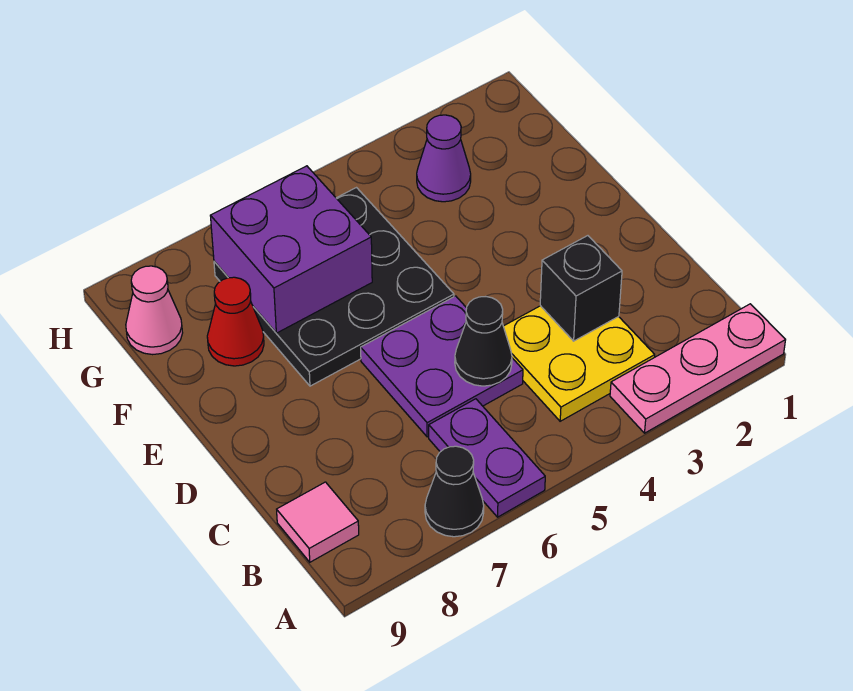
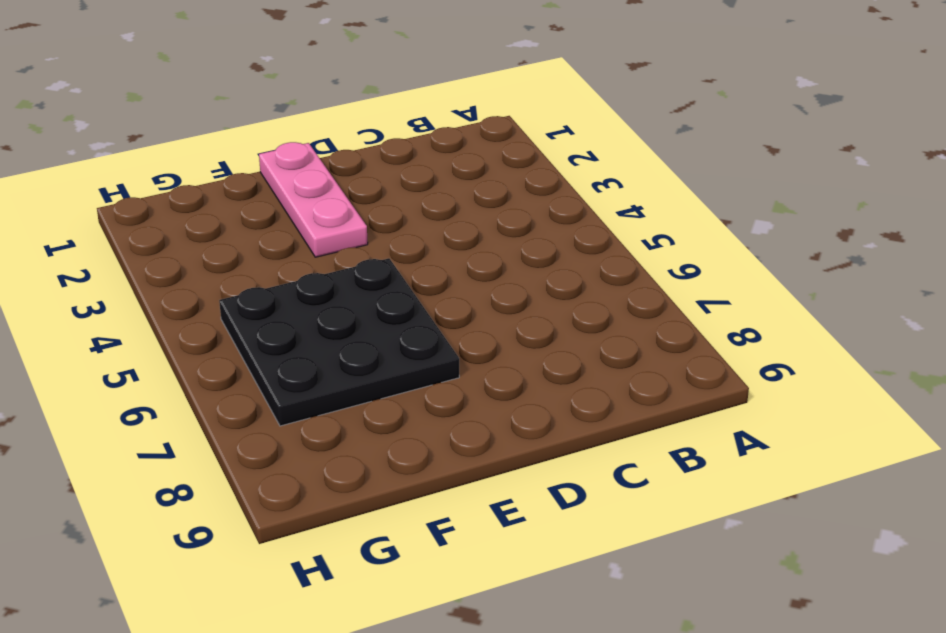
pink plate E1:E3 level 1 -> pink plate A1:A3 level 1
none -> purple plate A6:B6 level 1
none -> black cone A7 level 1
none -> yellow plate B3:C4 level 1

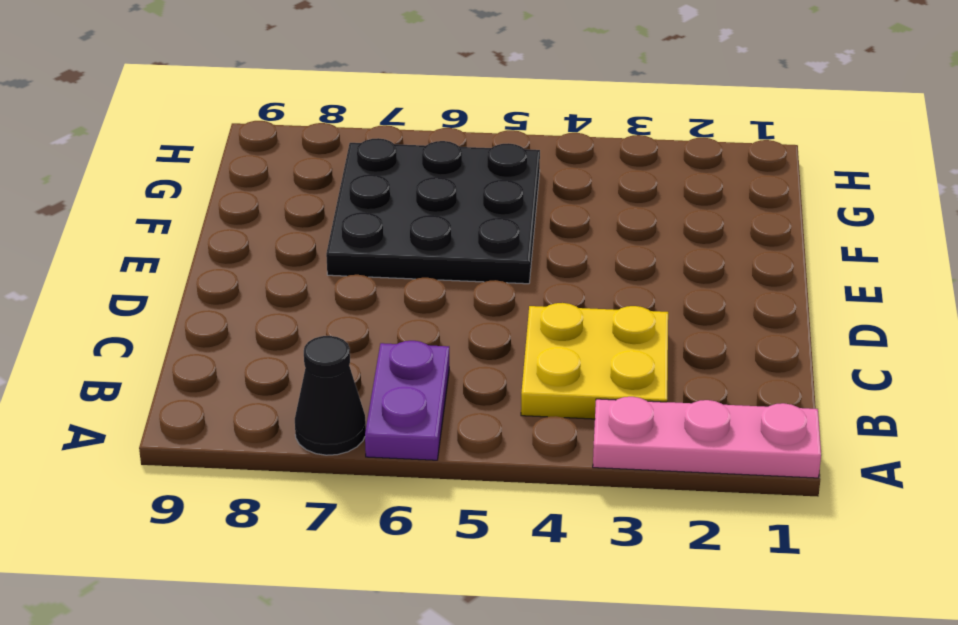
none -> pink tile B9 level 1
none -> purple plate C5:D6 level 1
none -> red cone F8 level 1

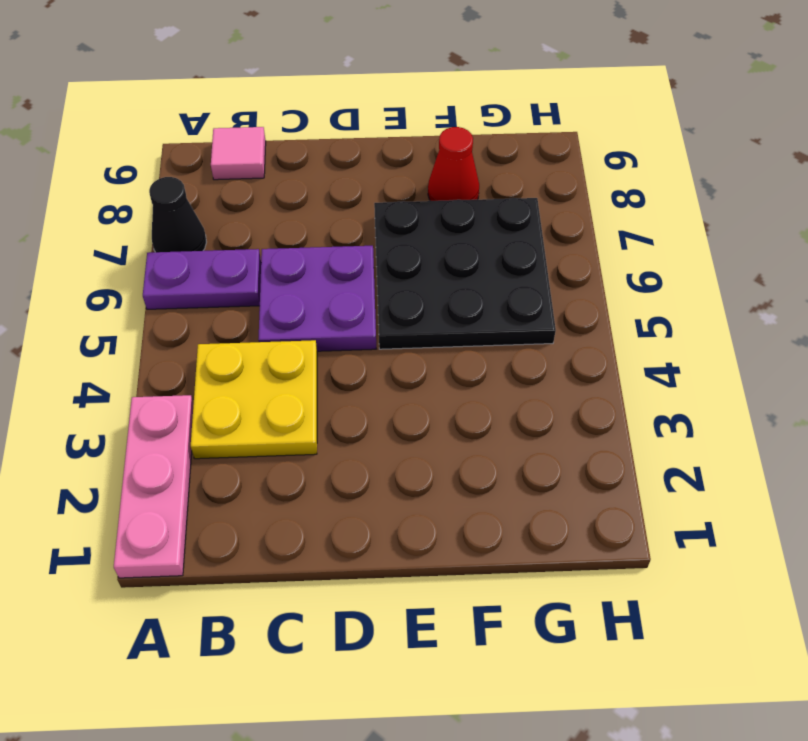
none -> purple cone G3 level 1
none -> pink cone G9 level 1
none -> black brick C3 level 2

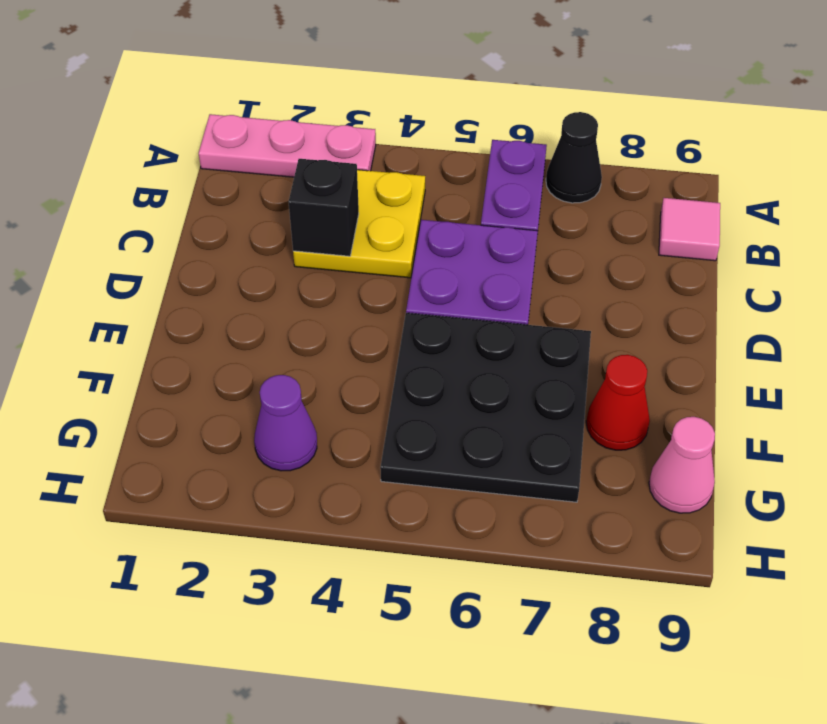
none -> black cone C5 level 2
none -> purple brick F6:G7 level 2

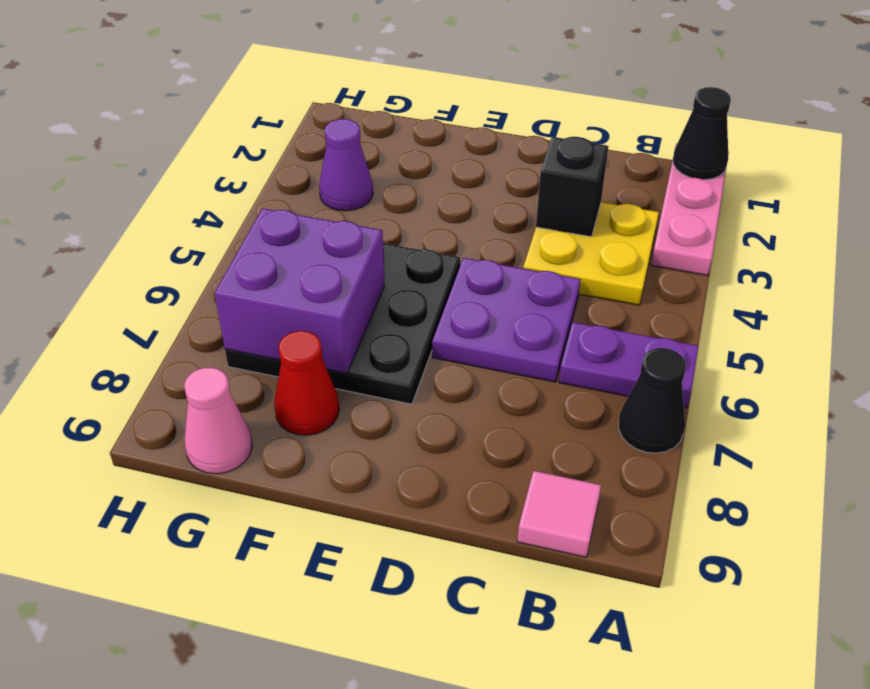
black cone A1 level 2 -> black cone C5 level 2

